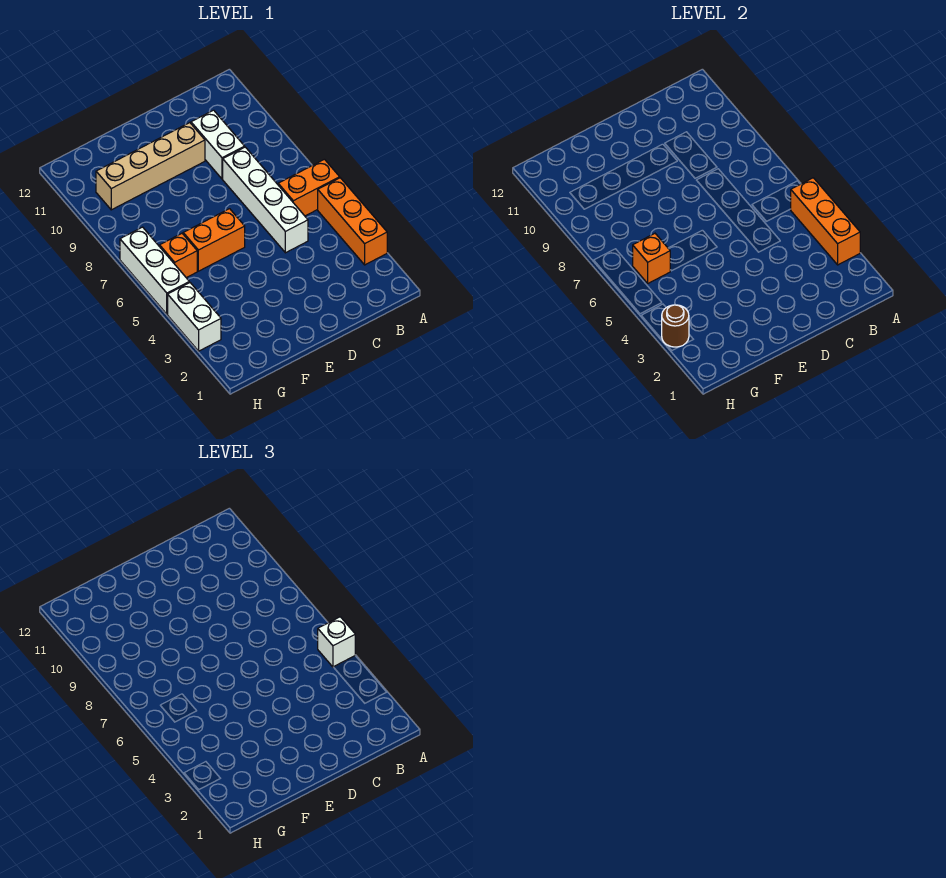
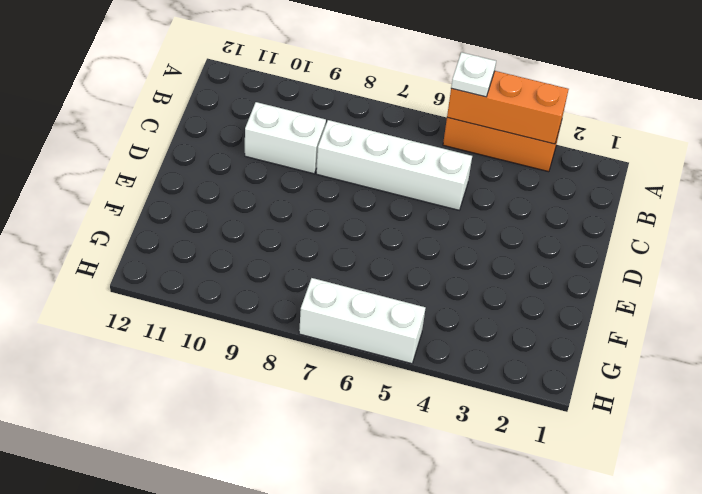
white plate A5 level 3 -> white brick A5 level 3
none -> orange brick A6:B6 level 1
none -> tan brick D10:G10 level 1
none -> orange brick E6:F6 level 1

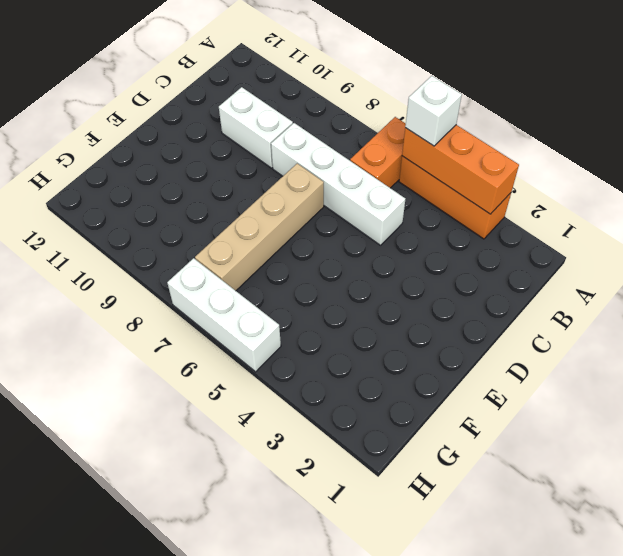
tan brick D7:G7 level 1 -> tan brick D10:G10 level 1
none -> orange brick E6:F6 level 1
none -> orange brick G6 level 1
none -> white brick H3:H4 level 1

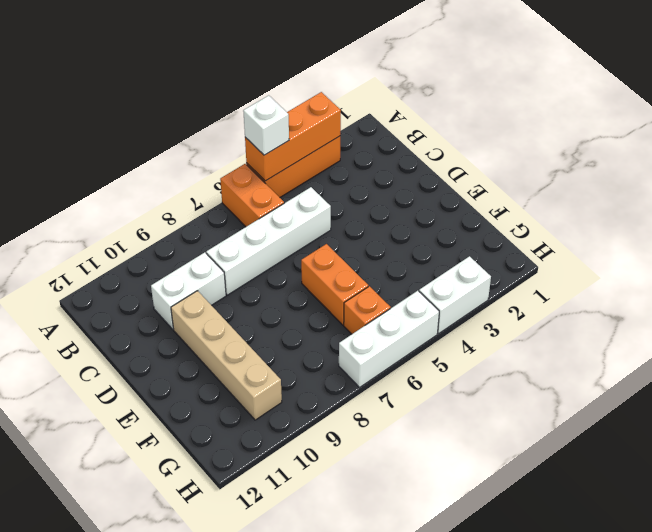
none -> orange brick G6 level 2
none -> brown round brick H3 level 2

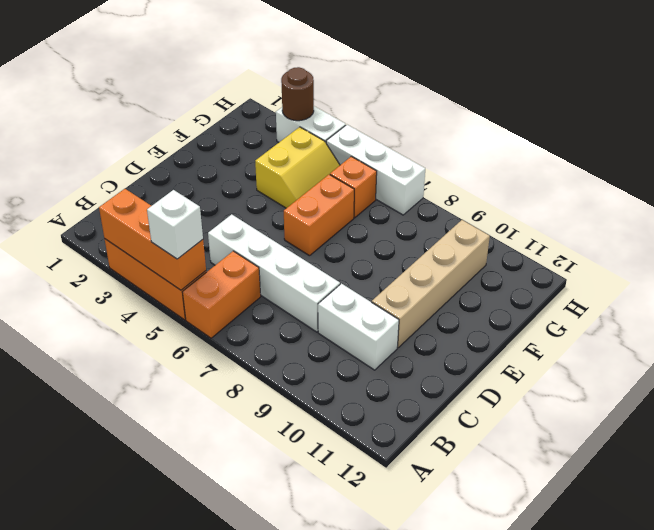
yellow slope F4:G5 level 1 top 4 -> none
none -> orange brick G6 level 2

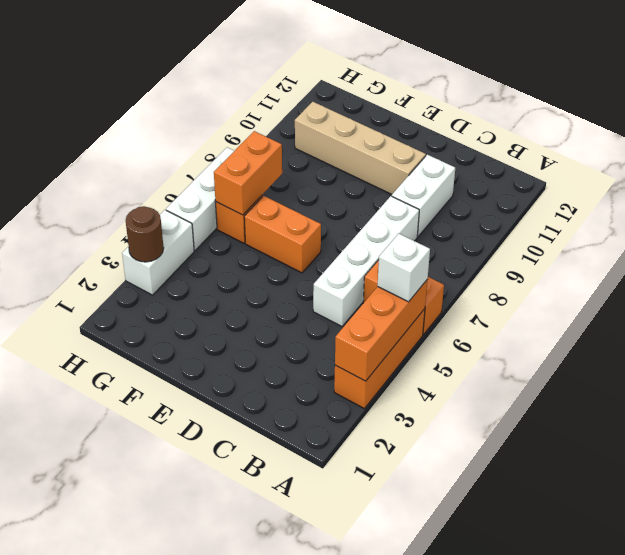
orange brick G6:G7 level 2 -> orange brick G6 level 2

